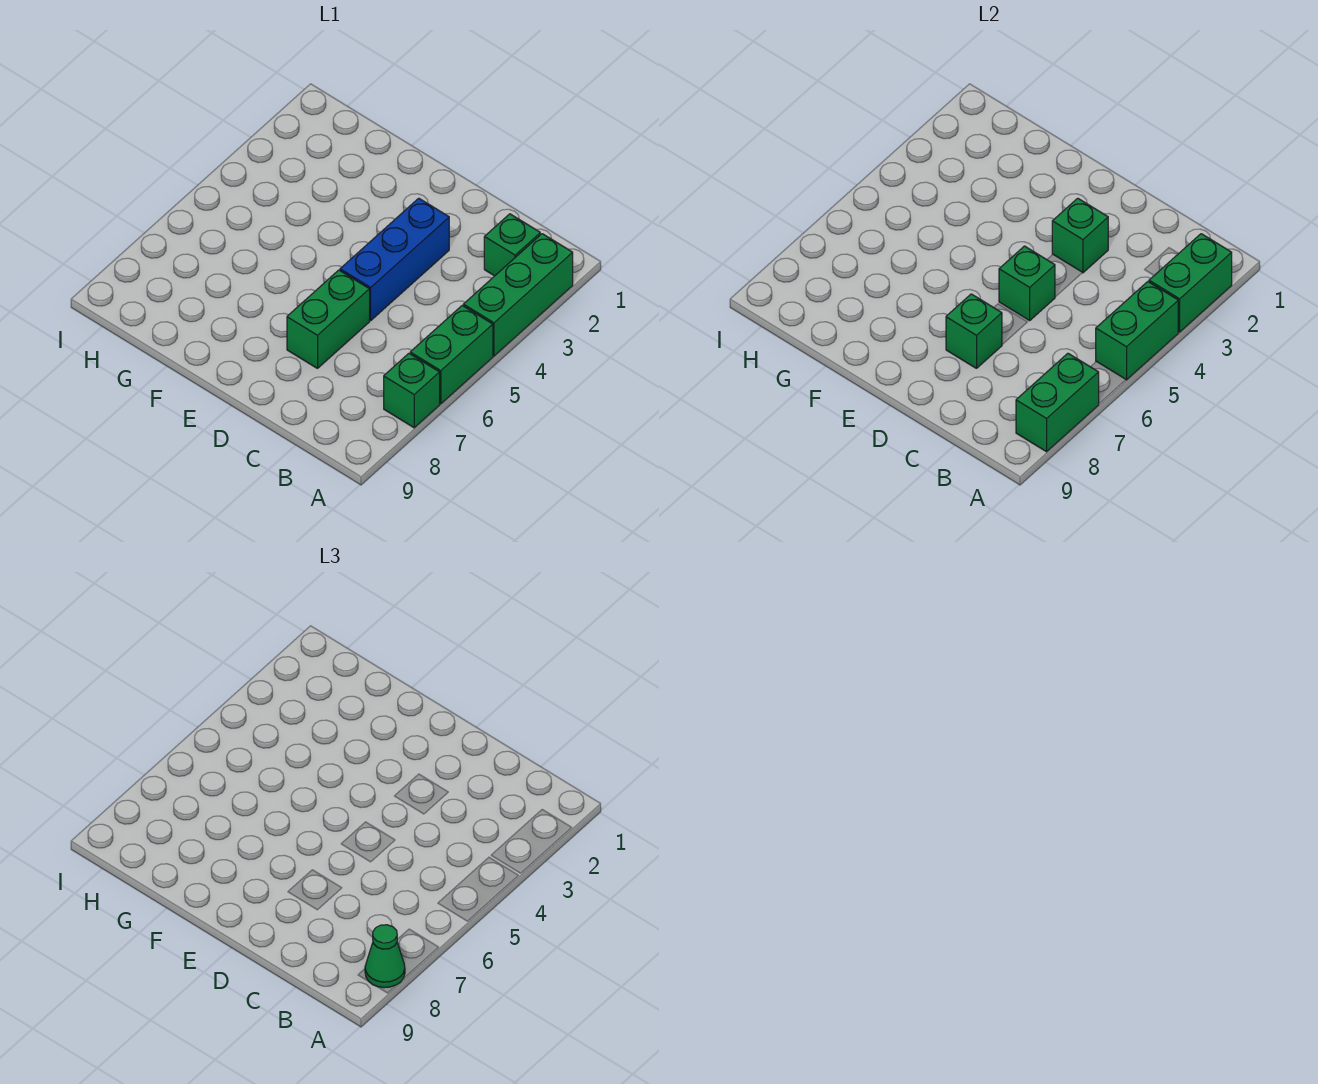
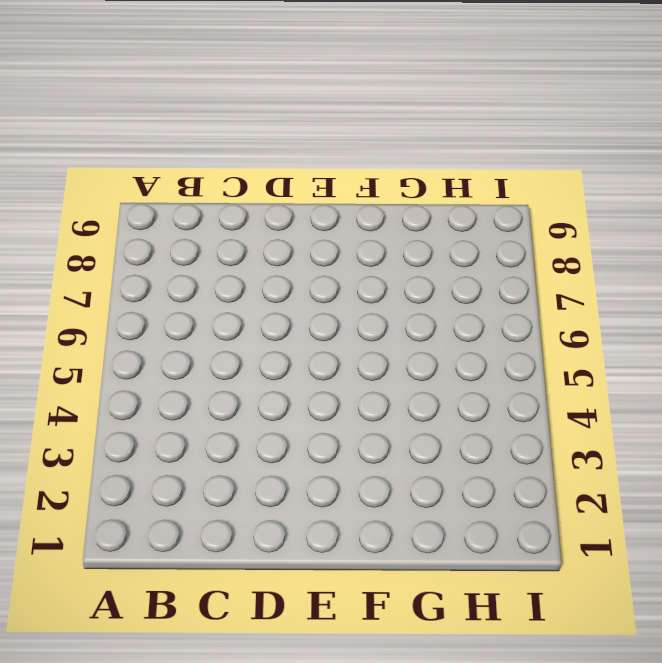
none -> green brick A2:A4 level 1
none -> green brick A5:A6 level 1
none -> green brick A7 level 1

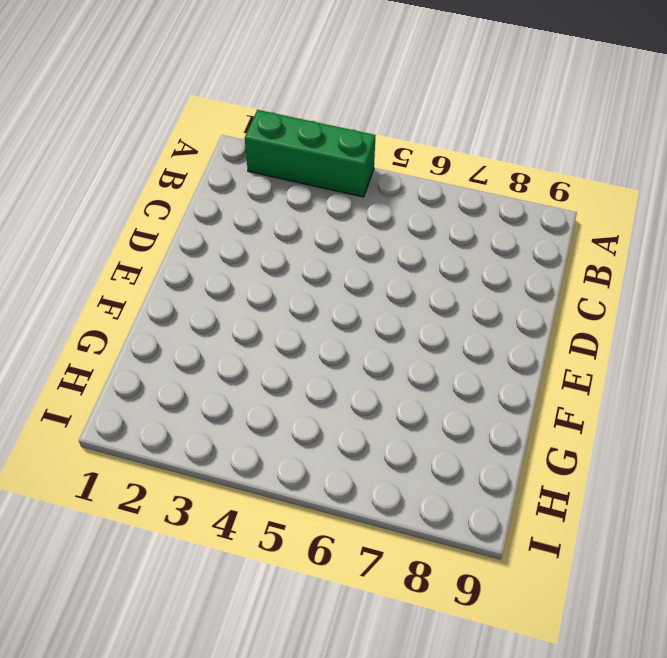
none -> green brick A5:A6 level 1
none -> green brick A7 level 1
none -> green brick B2 level 1

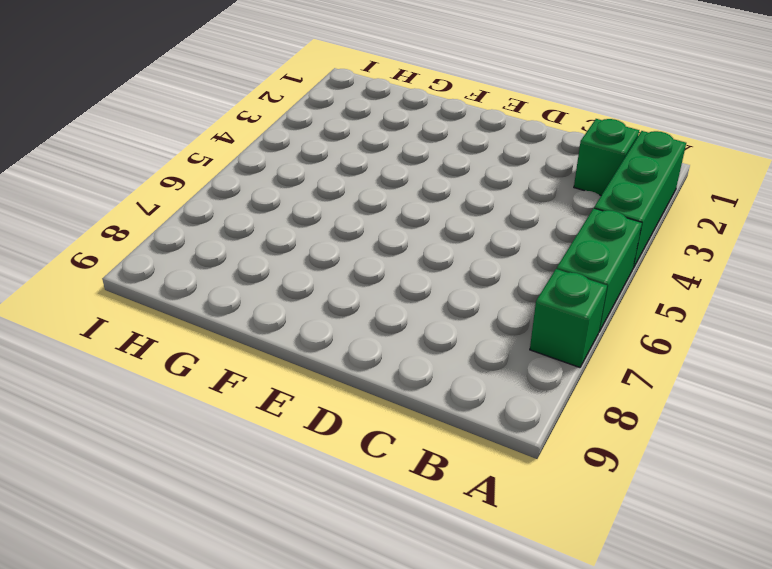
none -> blue brick D3:D5 level 1
none -> green brick D6:D7 level 1
none -> green brick A2:A3 level 2

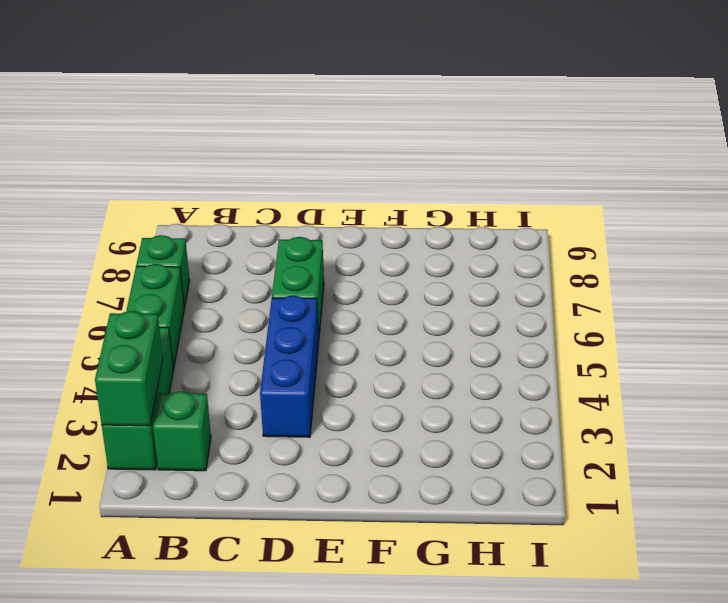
none -> green brick A4:A5 level 2
none -> green brick A7:A8 level 2
none -> green brick D3 level 2

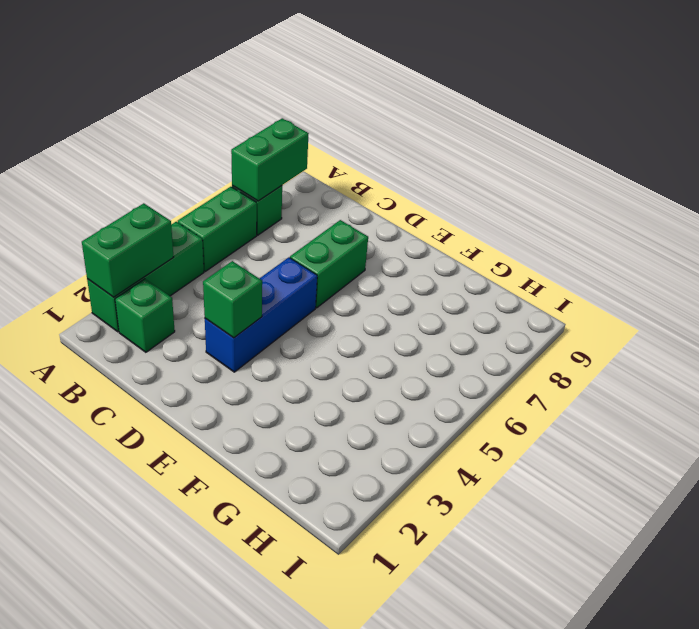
none -> green brick A4:A5 level 2
none -> green brick D5 level 2
none -> green brick D7 level 2

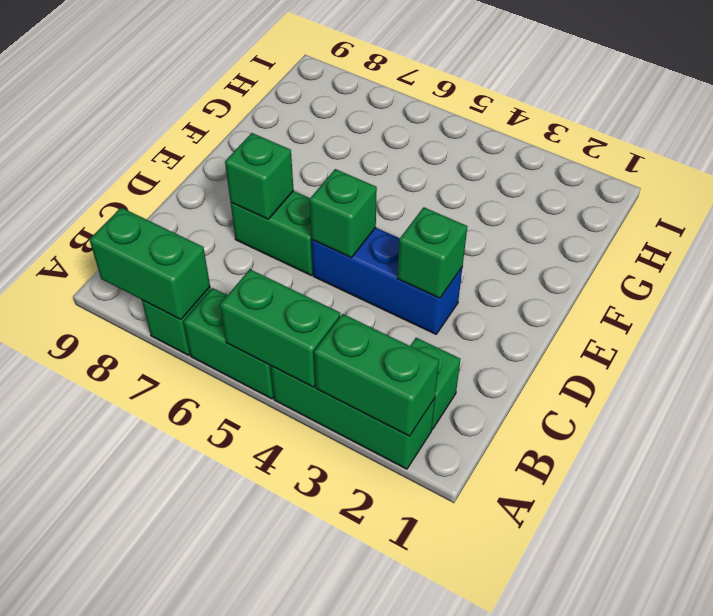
none -> green cone A8 level 3

